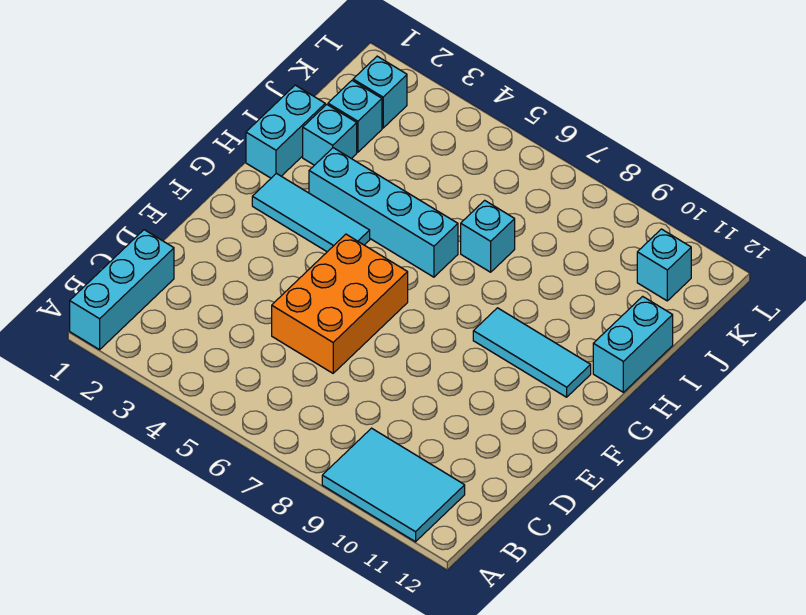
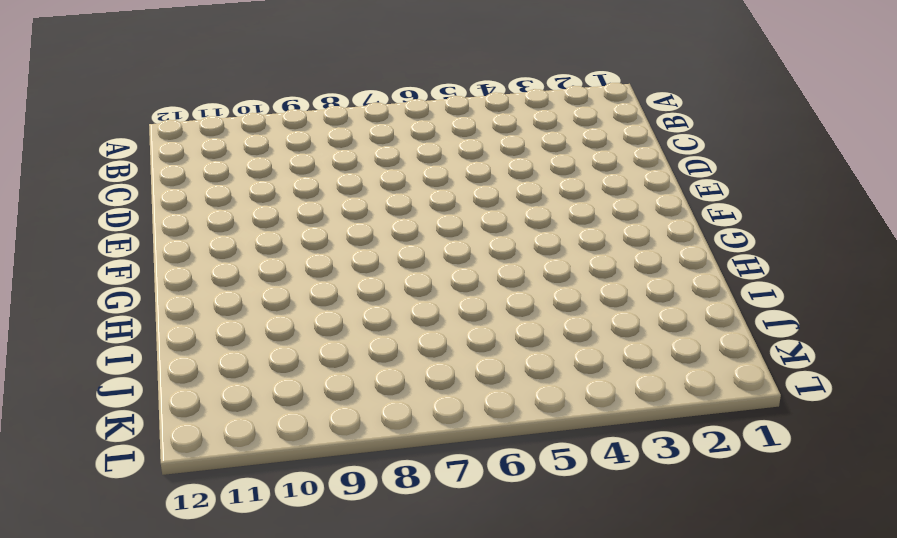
none -> cyan brick A1:C1 level 1
none -> cyan tile A9:B11 level 1
none -> orange brick D5:F6 level 1

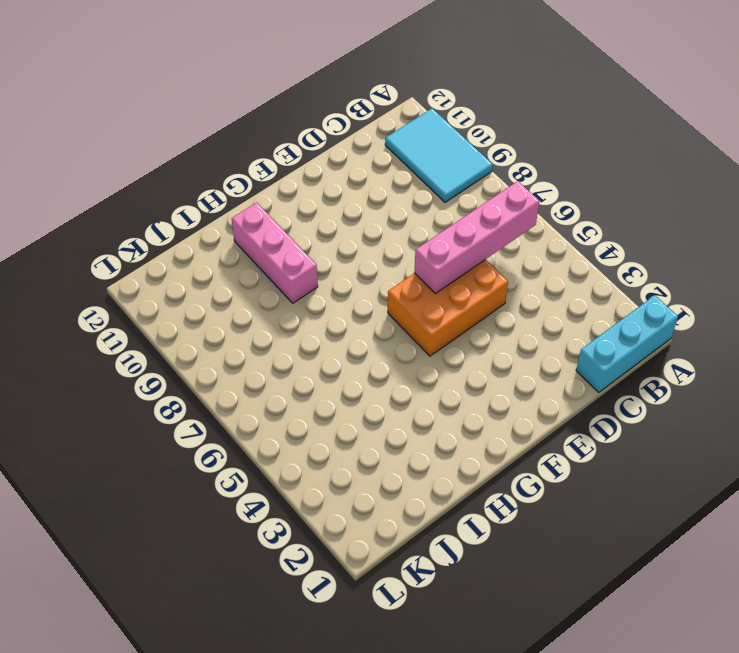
pink brick B6:E6 level 2 -> none
pink brick H9:H11 level 1 -> none
none -> cyan tile G2:G4 level 1
none -> cyan tile G9:G11 level 1
none -> cyan brick H1:I1 level 1

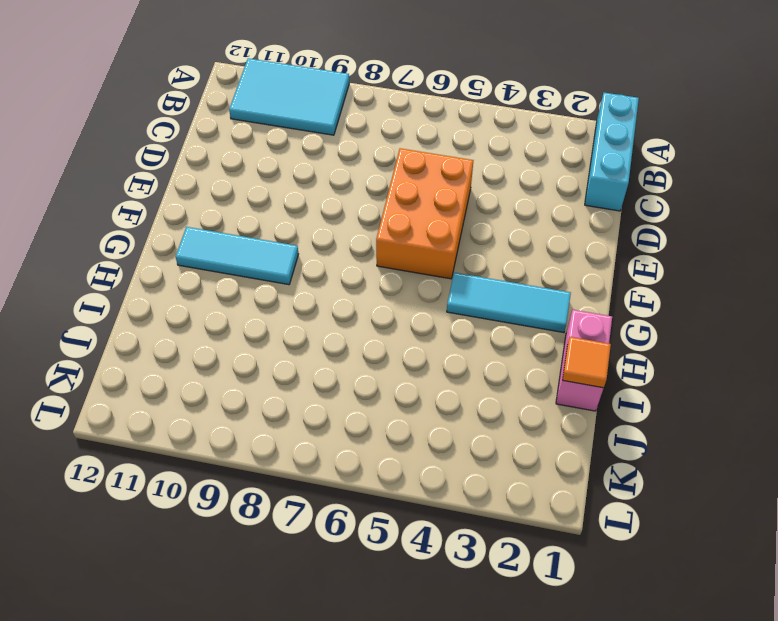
pink brick H1:I1 level 1 -> cyan brick H1:I1 level 1
orange tile I1 level 2 -> none
none -> cyan brick H3:H6 level 1
none -> cyan brick H12:I12 level 1
none -> cyan brick I2 level 1

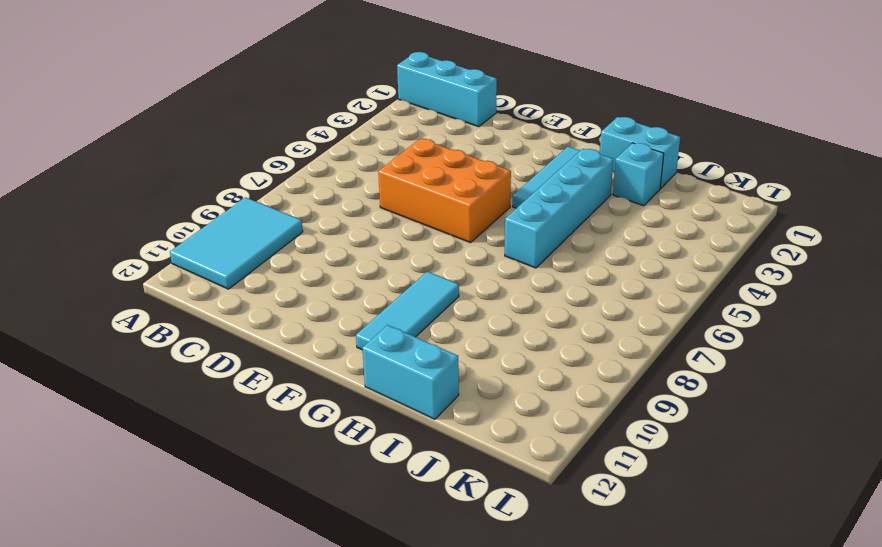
none -> cyan brick I7 level 1
none -> cyan brick J2 level 1
none -> cyan brick K2 level 1

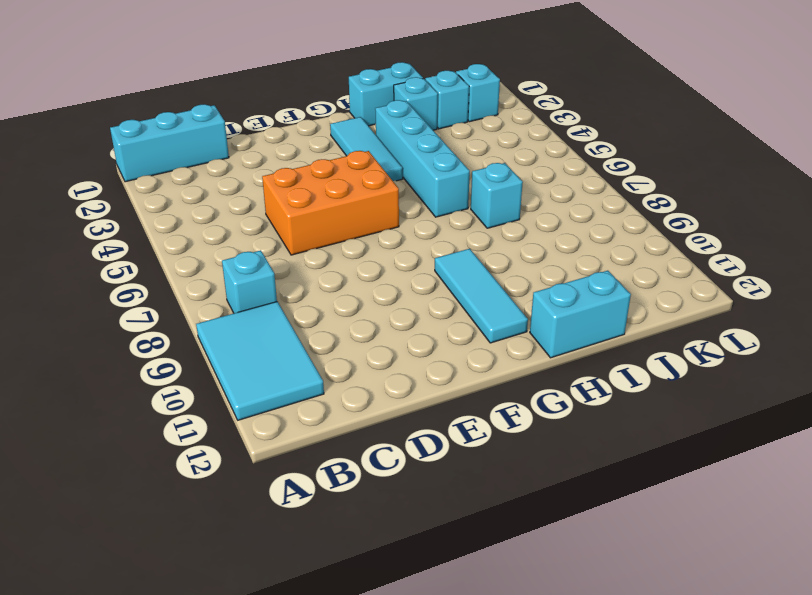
cyan brick B8 level 1 -> cyan brick K11 level 1

